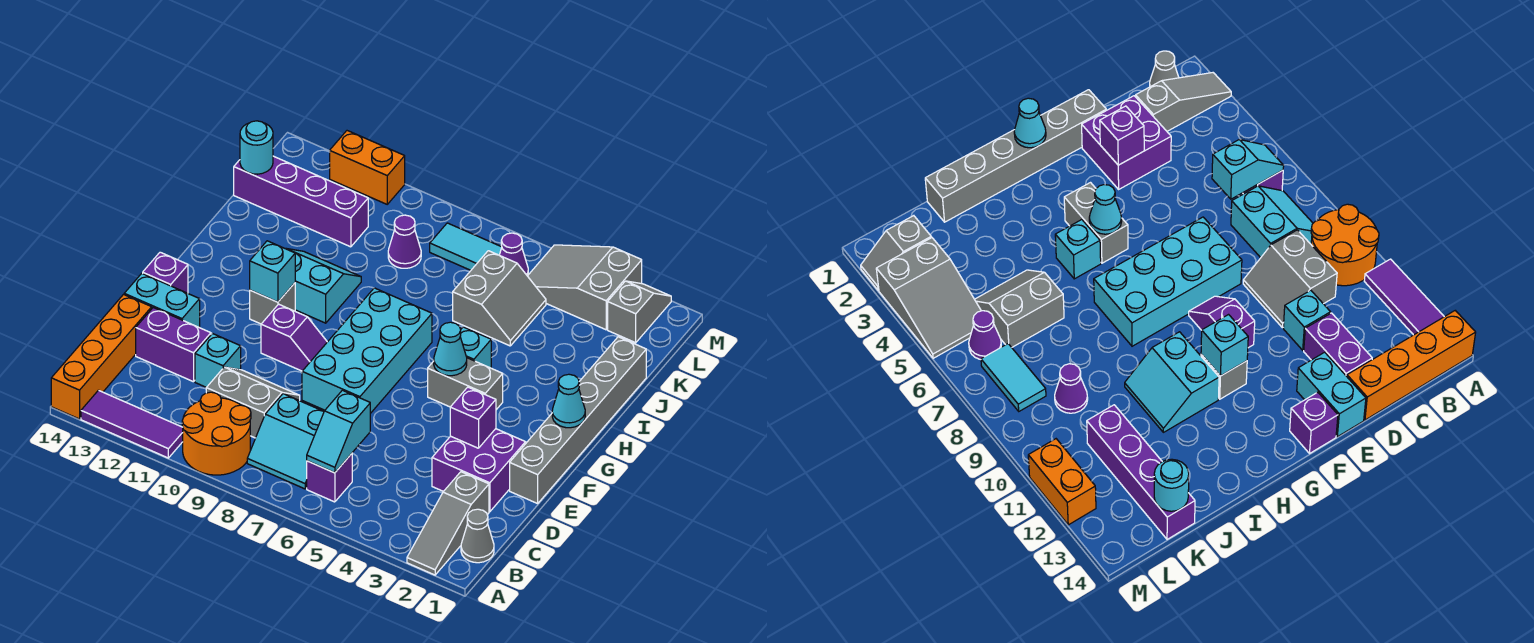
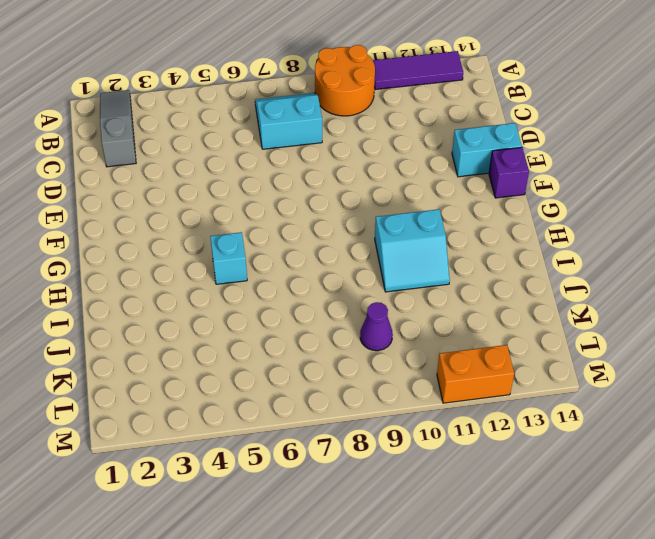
none -> orange brick A14:D14 level 1
none -> grey cone B1 level 1
none -> purple brick B6 level 1
none -> grey slope C9:D10 level 1 top C

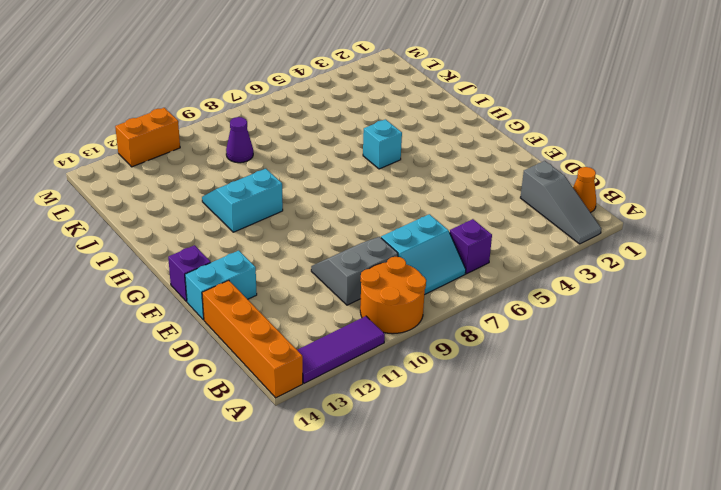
orange cone B1 level 1 -> grey cone B1 level 1
none -> purple brick D2:E3 level 1
none -> cyan brick D11 level 1
none -> purple brick D12:D13 level 1
none -> grey brick E1:J1 level 1

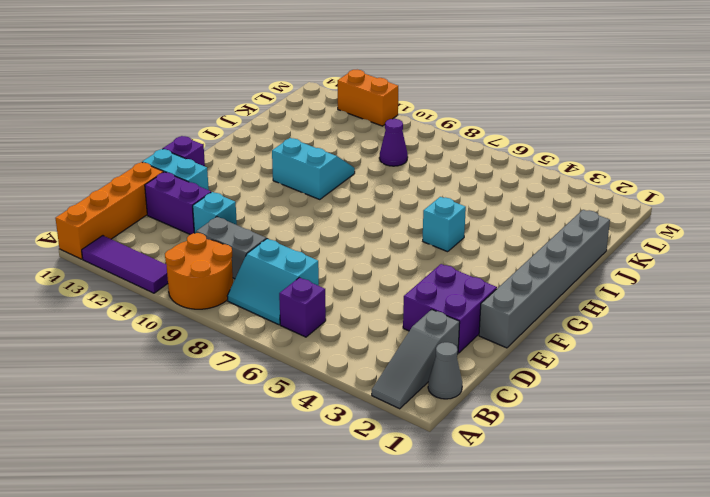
none -> cyan brick E7:H8 level 1
none -> purple slope F9:F10 level 1 top 10
none -> grey brick G4:G5 level 1
none -> grey brick G11 level 1

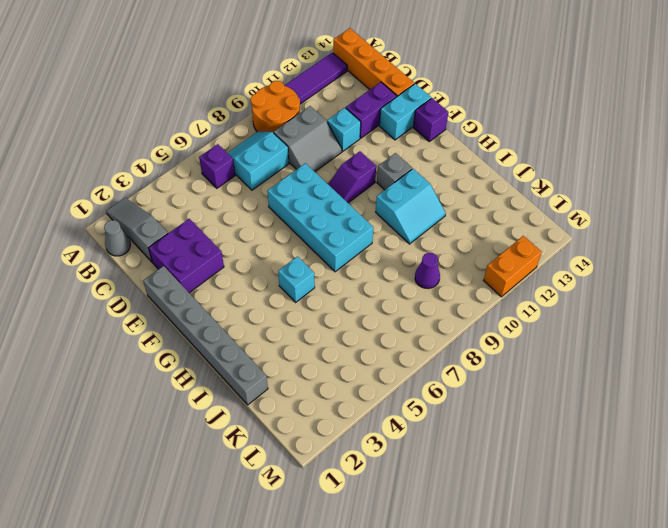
none -> grey brick G4:G5 level 1
none -> grey slope J5:K6 level 1 top 6
none -> purple brick K11:K14 level 1
none -> grey slope L2:M2 level 1 top L

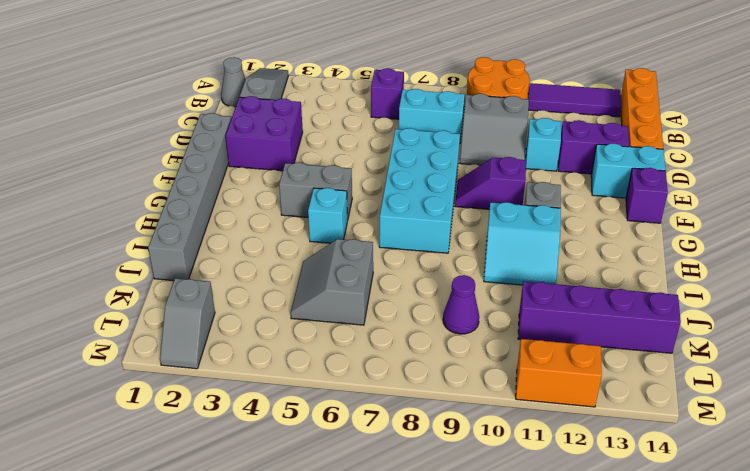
none -> grey slope L3:M5 level 1 top 3
none -> purple cone L6 level 1
none -> cyan tile L7:L8 level 1
none -> cyan slope B6:C6 level 2 top C

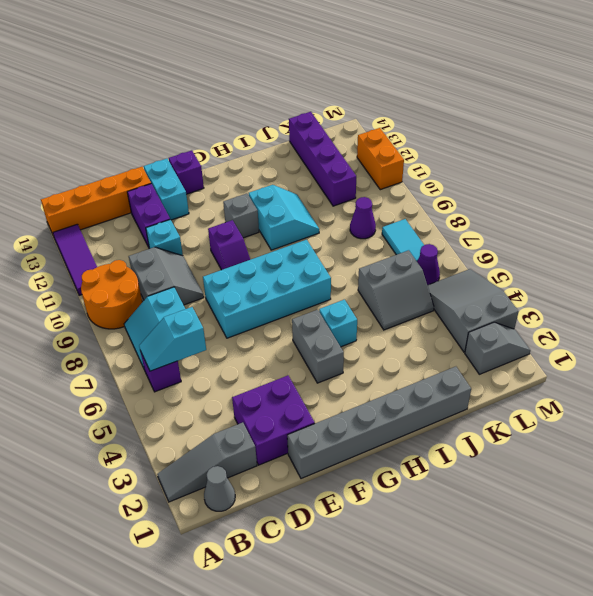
none -> purple brick E3 level 2
none -> cyan cone G1 level 2
none -> cyan cone G5 level 2
none -> cyan brick G11 level 2

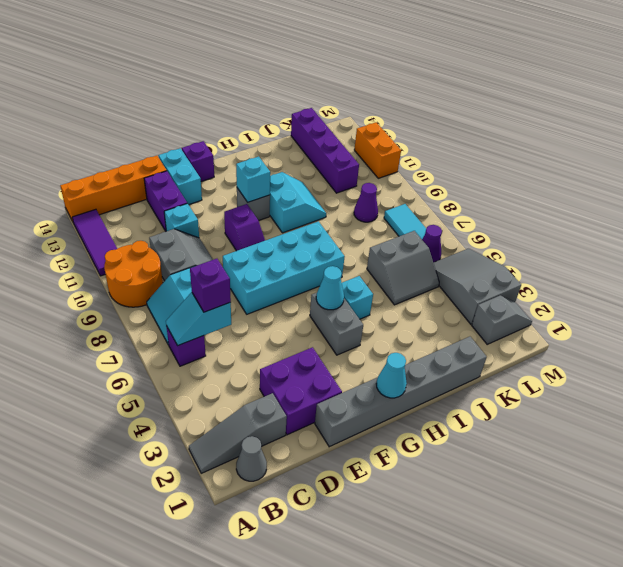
purple brick C6 level 3 -> purple brick E3 level 2
none -> cyan round brick K14 level 2

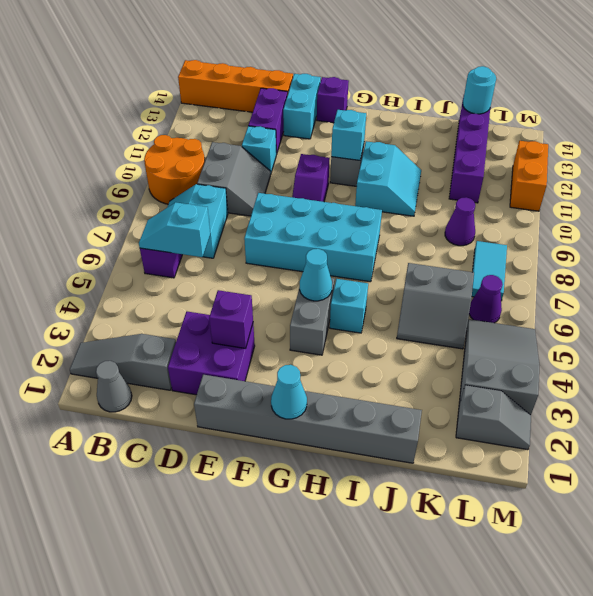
none -> purple tile A11:A13 level 1

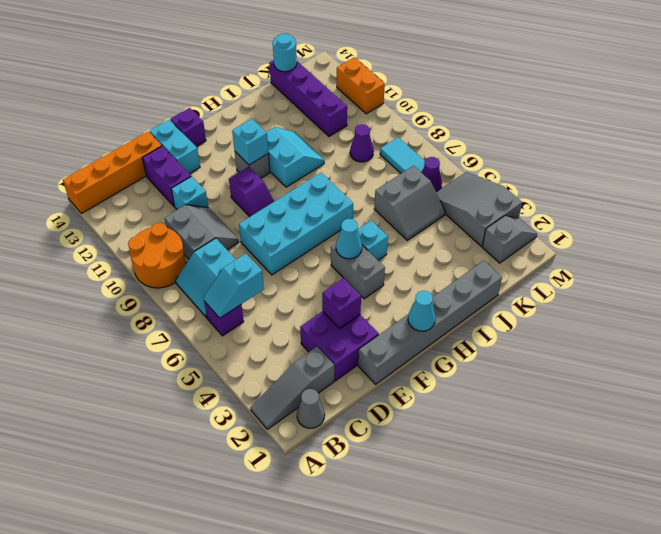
none -> purple tile A11:A13 level 1

